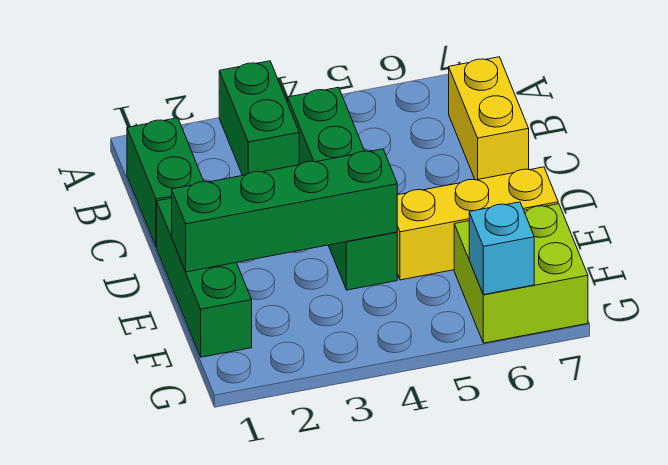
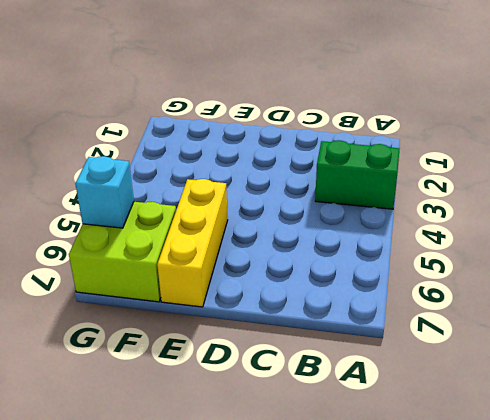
none -> green brick B1:C1 level 1
none -> green brick B4:E4 level 1

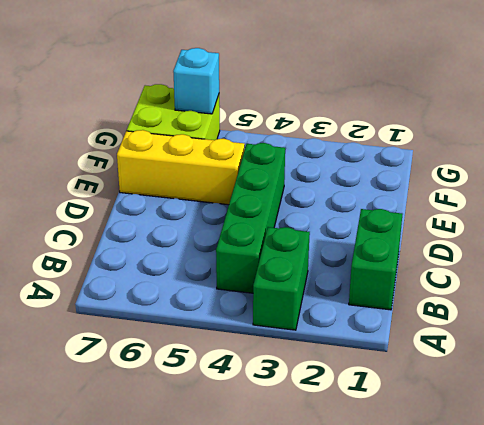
none -> yellow brick B7:C7 level 1
none -> green brick D1:F1 level 1

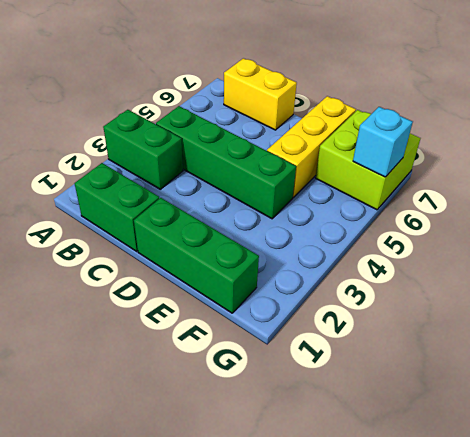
none -> green brick E1:E4 level 2

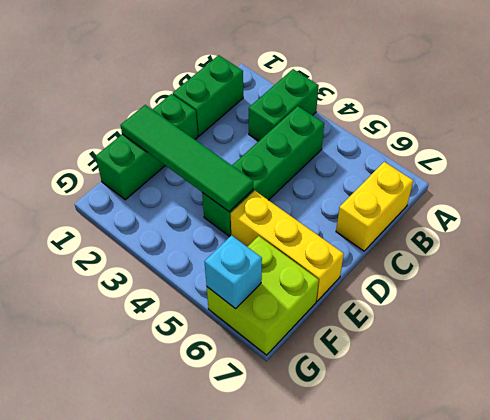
green tile E1:E4 level 2 -> green brick E1:E4 level 2

